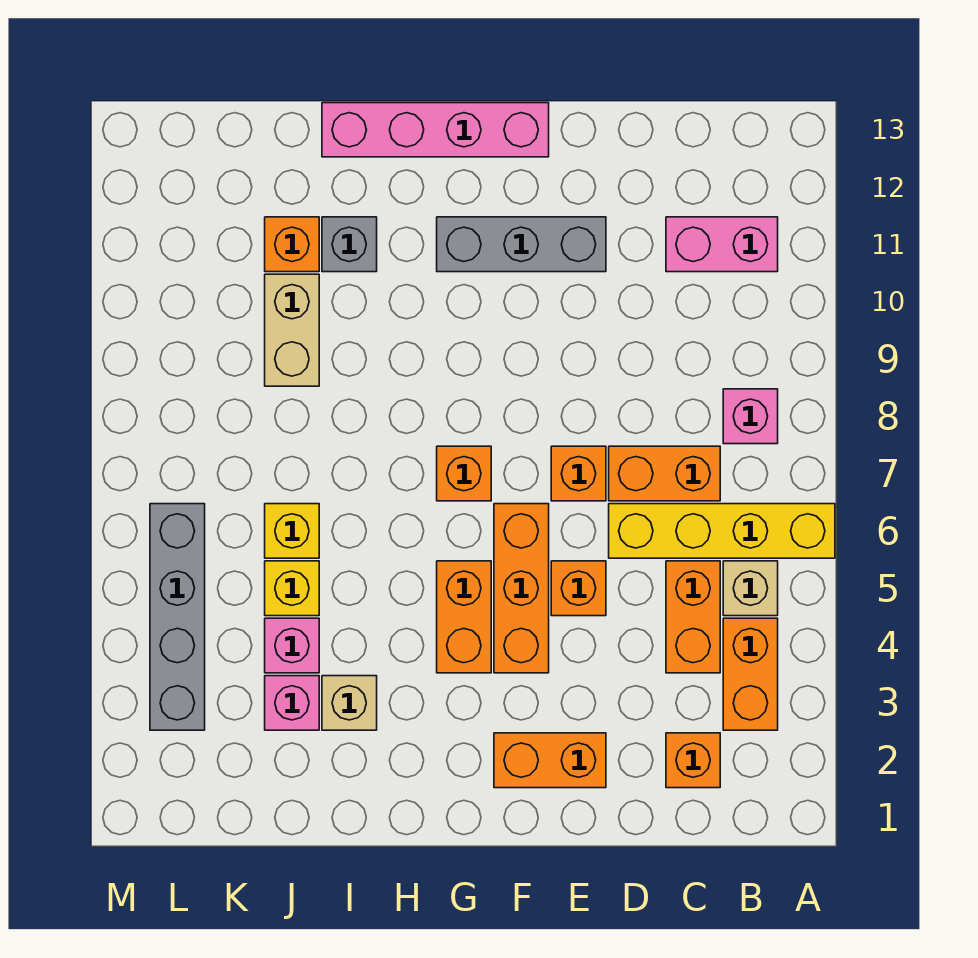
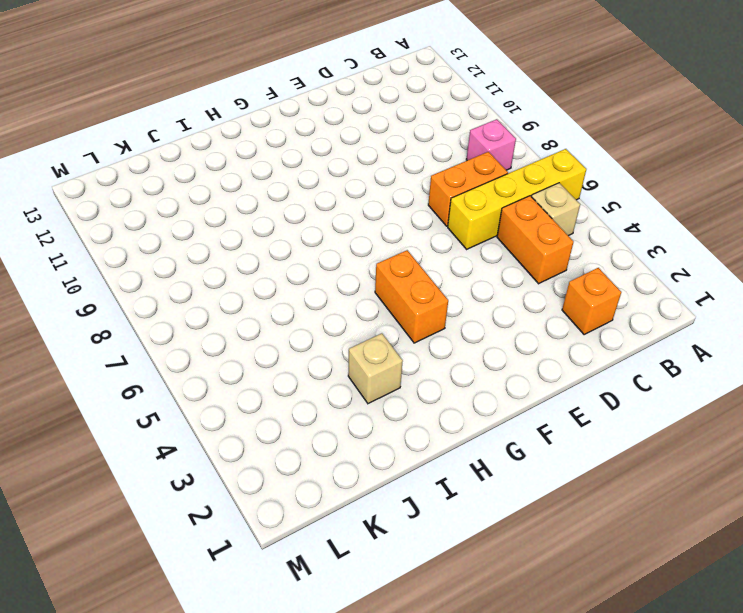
none -> orange brick B3:B4 level 1
none -> pink brick B11:C11 level 1
none -> orange brick E2:F2 level 1

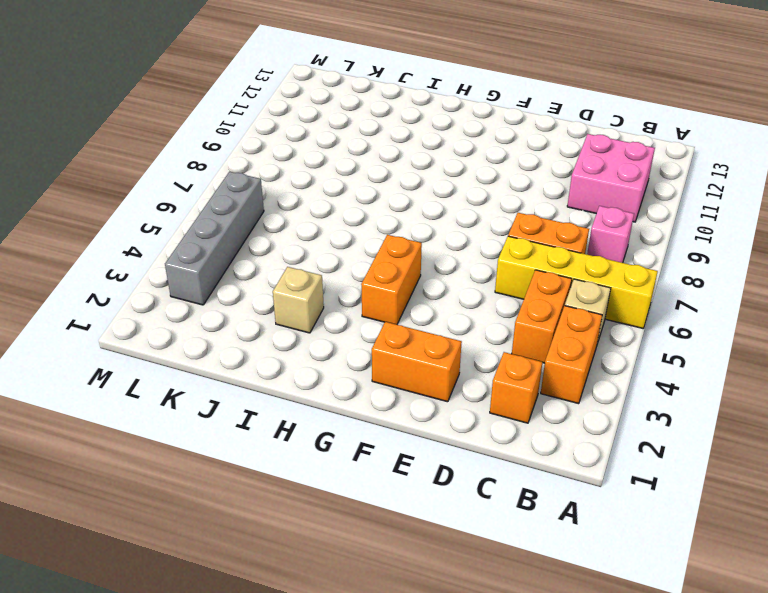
pink brick B10:C11 level 1 -> pink brick B11:C11 level 1
none -> orange brick E5 level 1
none -> orange brick E7 level 1
none -> grey brick E11:G11 level 1

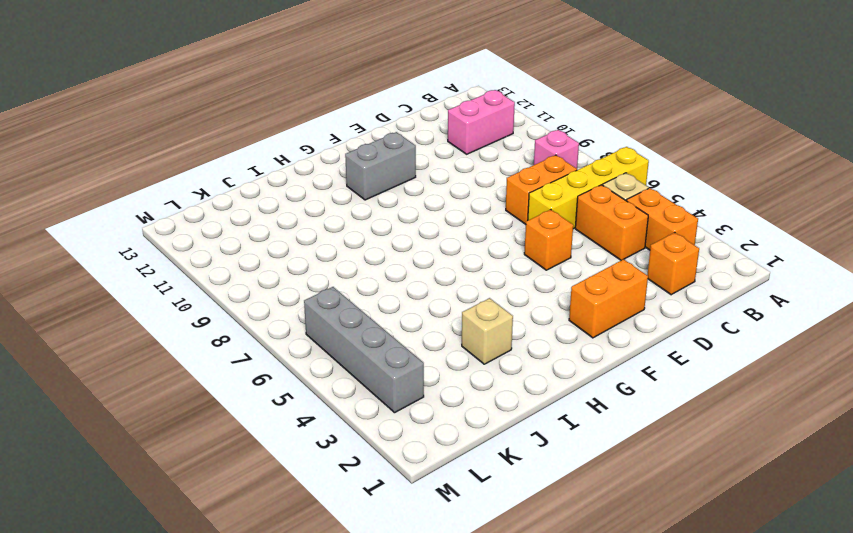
grey brick F11:G11 level 1 -> grey brick E11:G11 level 1
none -> orange brick E7 level 1
none -> orange brick F4:F6 level 1
none -> pink brick F13:I13 level 1

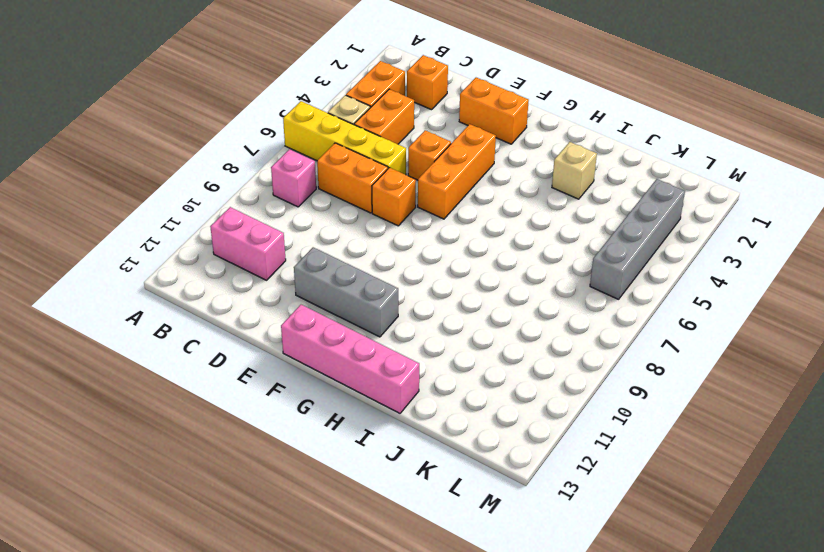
none -> orange brick G4:G5 level 1
none -> orange brick G7 level 1
none -> grey brick I11 level 1

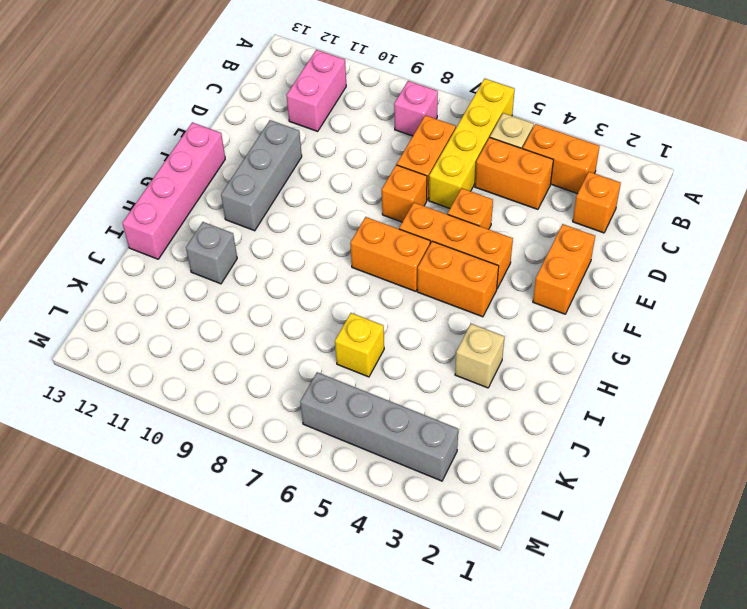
orange brick G6:G7 level 1 -> orange brick G7 level 1
none -> pink brick J3 level 1
none -> pink brick J4 level 1
none -> yellow brick J5 level 1

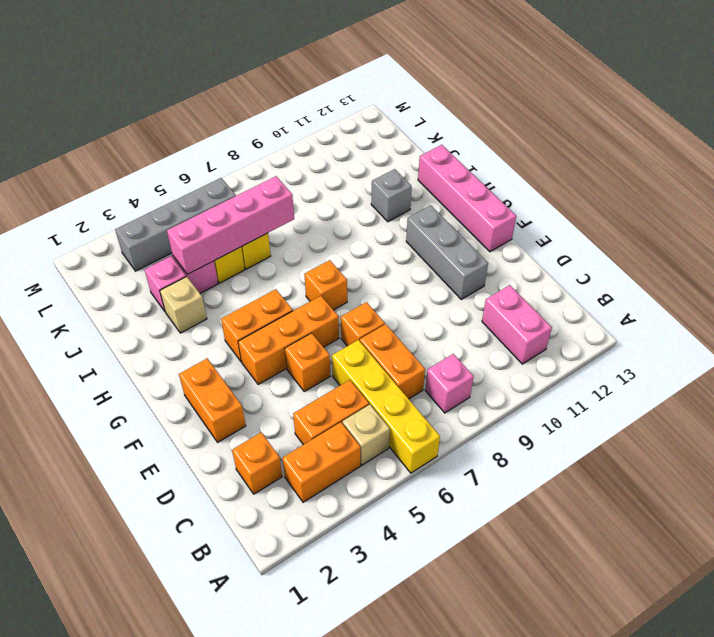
pink brick J4:J7 level 2 -> none
none -> tan brick J9:J10 level 1
none -> orange brick J11 level 1

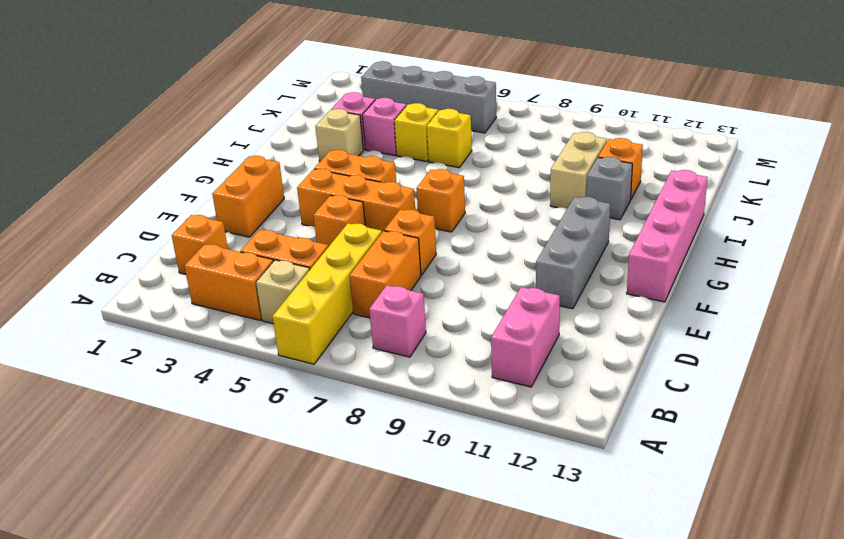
tan brick I10:J10 level 1 -> tan brick J9:J10 level 1

